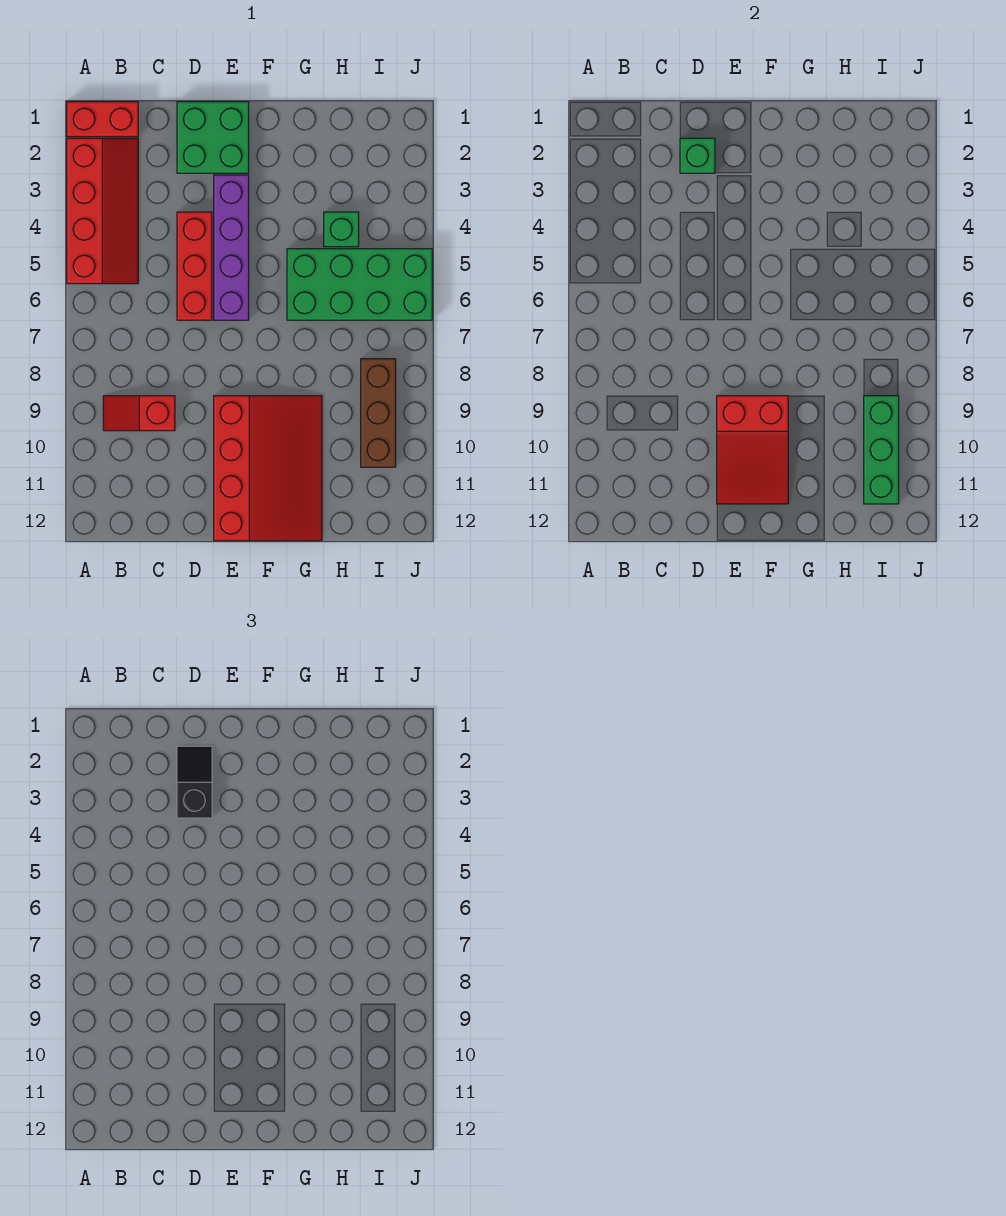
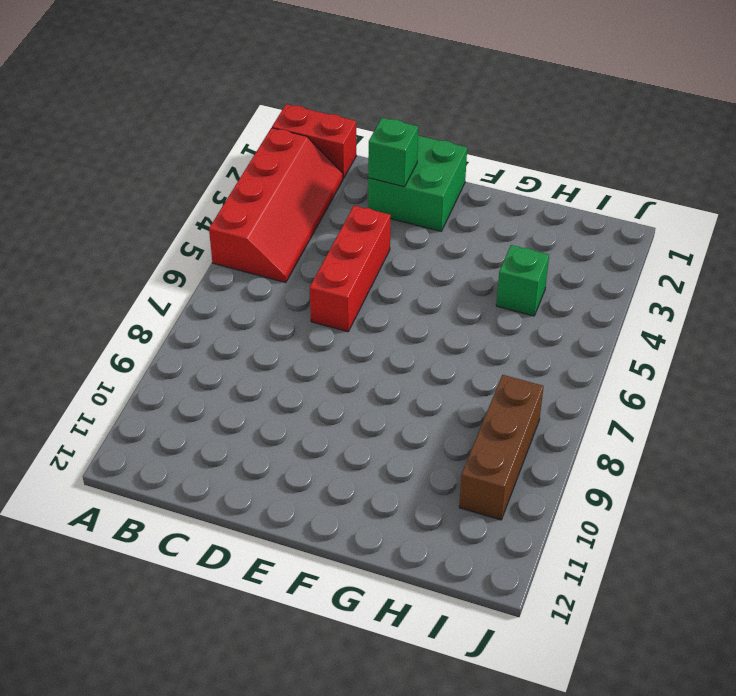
none -> red slope B9:C9 level 1 top C
none -> purple brick E3:E6 level 1
none -> red slope E9:G12 level 1 top E

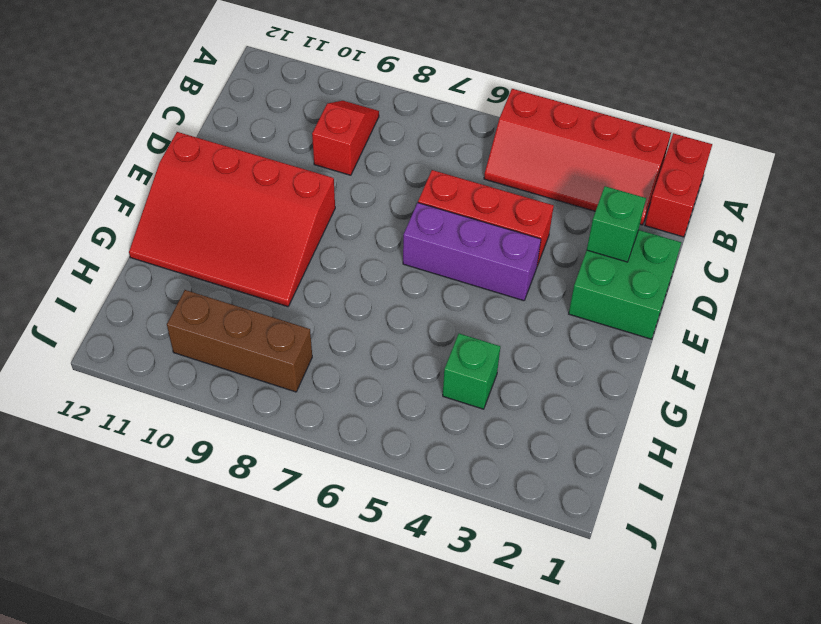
purple brick E4:E6 level 1 -> purple brick E3:E6 level 1
none -> green brick G5:J6 level 1
none -> red slope E9:F11 level 2 top 9
none -> green brick I9:I11 level 2

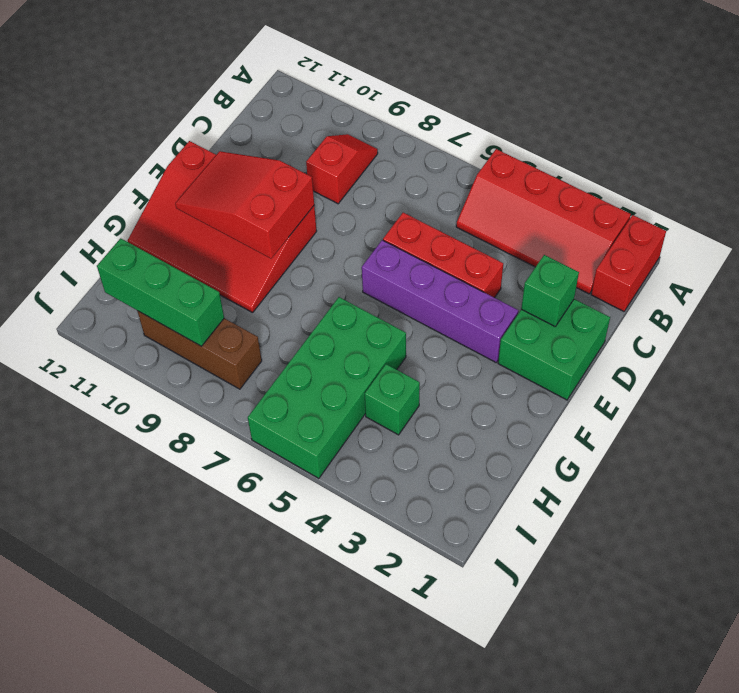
none -> black slope D2:D3 level 3 top 3

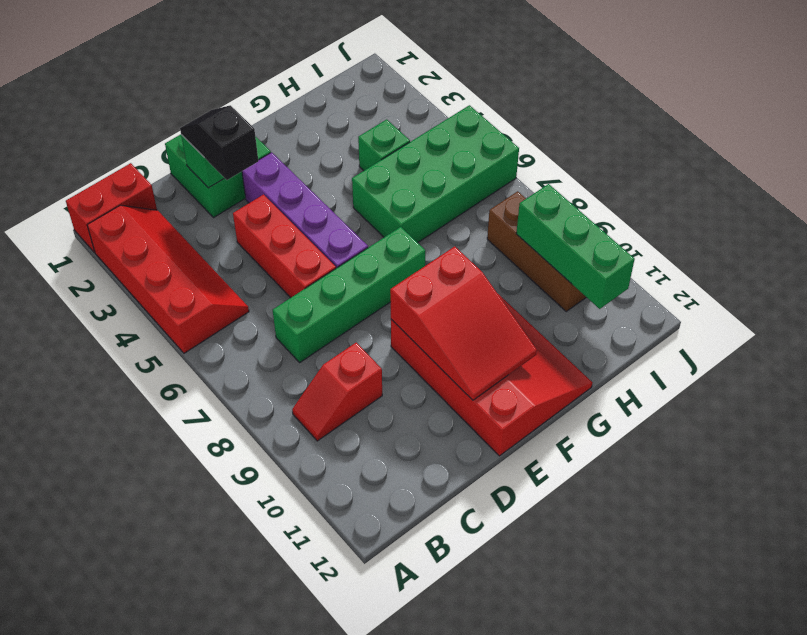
green brick C7:F7 level 1 -> none

